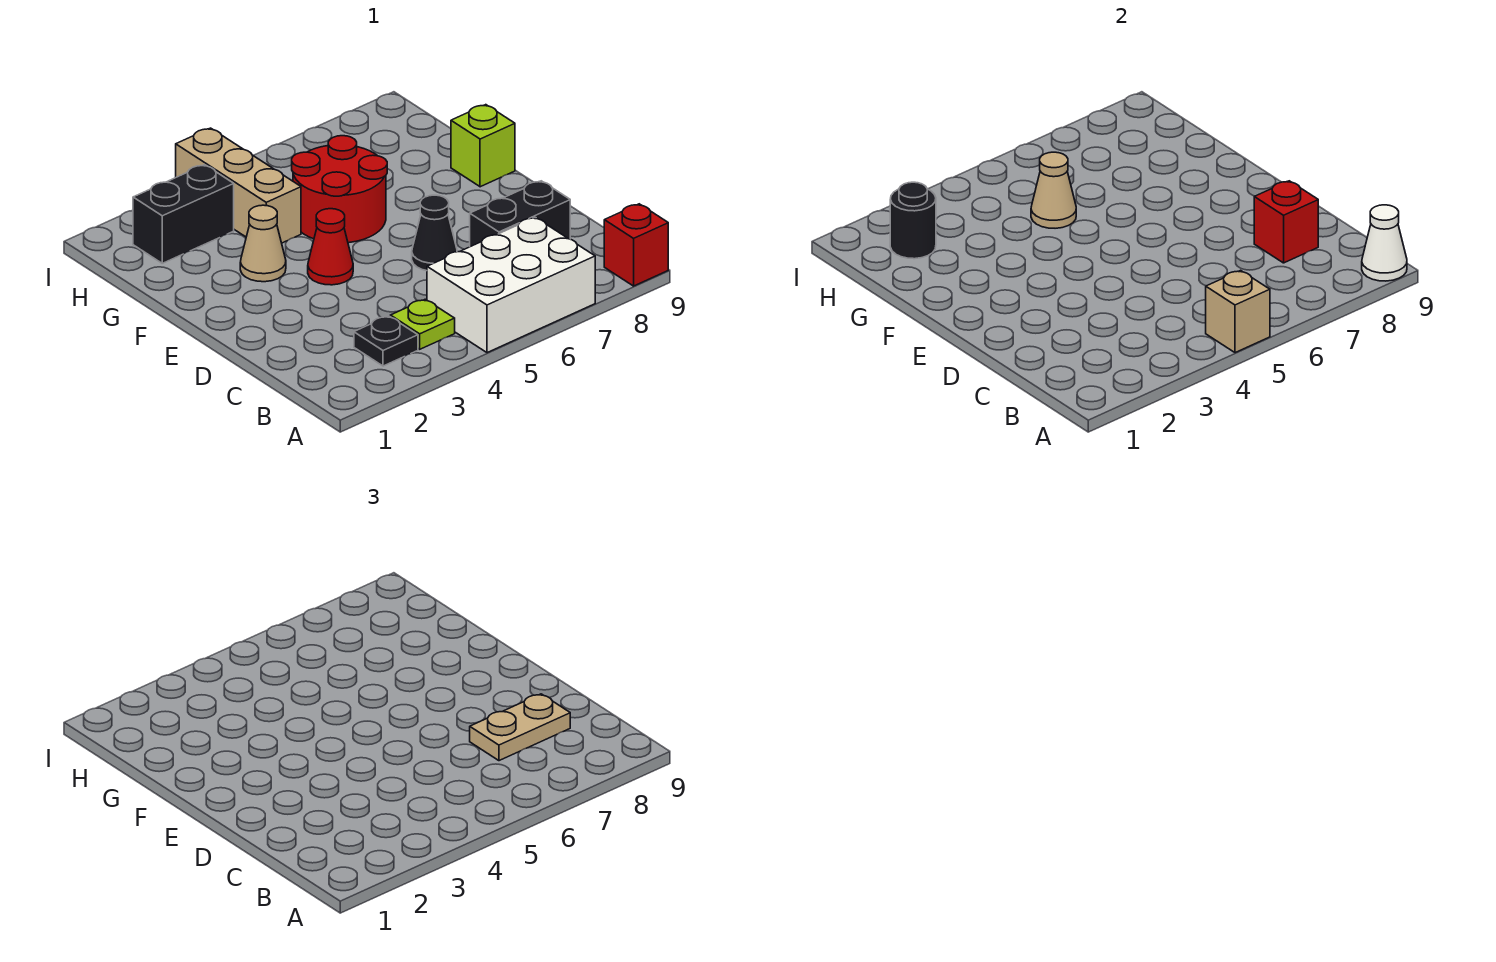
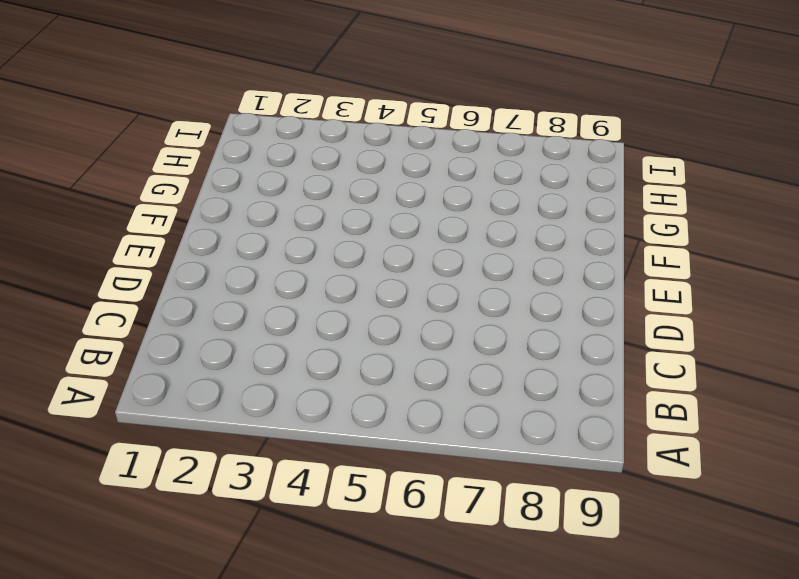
none -> white brick A5:B7 level 1
none -> red brick A9 level 1
none -> black plate B3 level 1

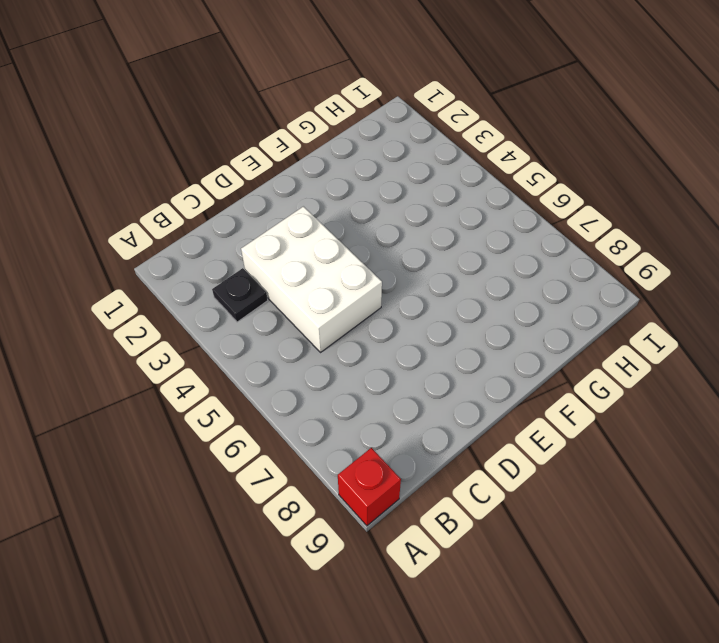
white brick C3:D5 level 1 -> white brick A5:B7 level 1
none -> lime plate B4 level 1
none -> black brick C7:C8 level 1
none -> black cone D6 level 1

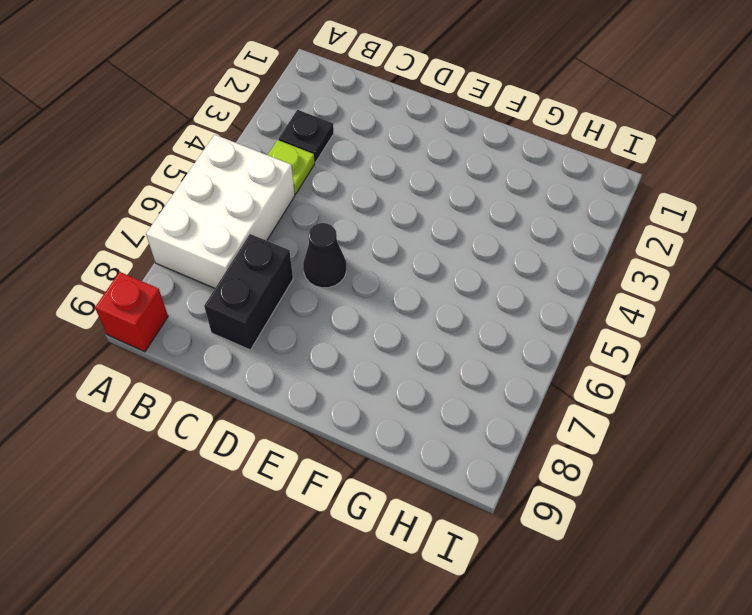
none -> red cone E4 level 1
none -> tan cone F3 level 1
none -> red round brick F5:G6 level 1

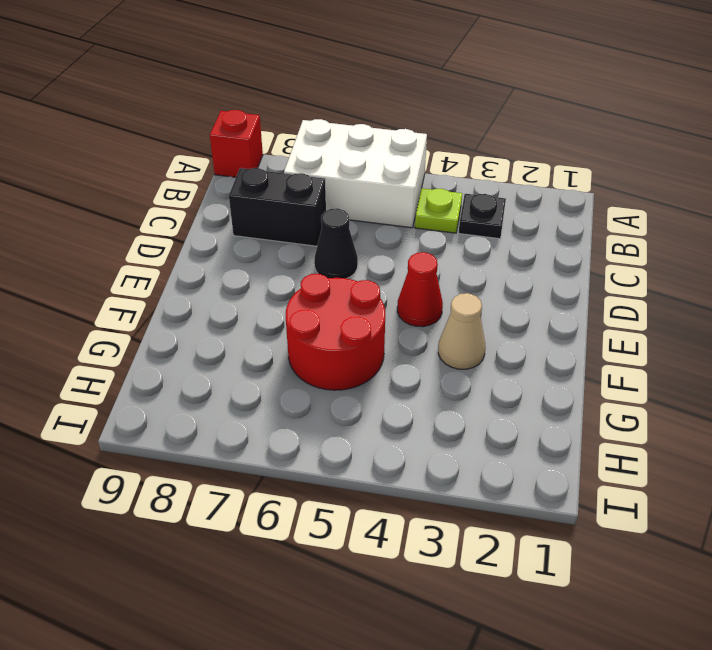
none -> lime brick F9 level 1
none -> tan brick G4:I4 level 1
none -> black brick H2:H3 level 1

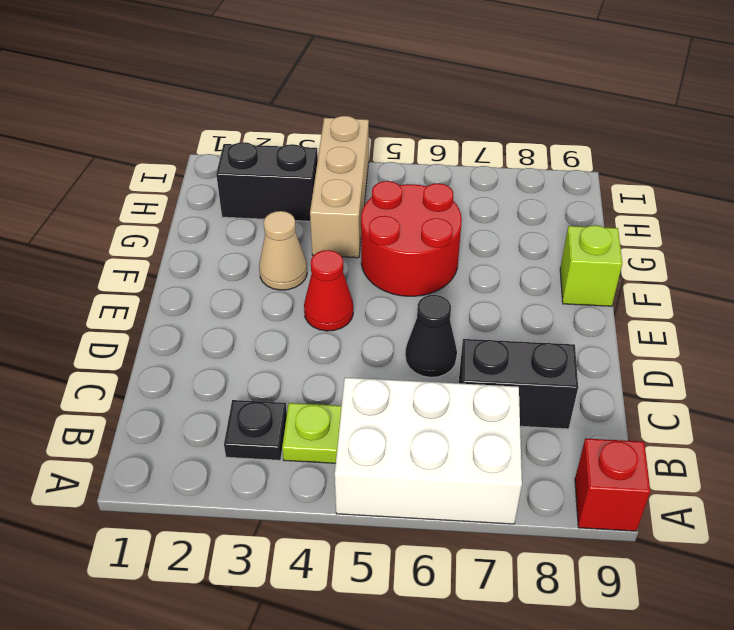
none -> tan brick A5 level 2
none -> white cone A9 level 2
none -> red brick C8 level 2

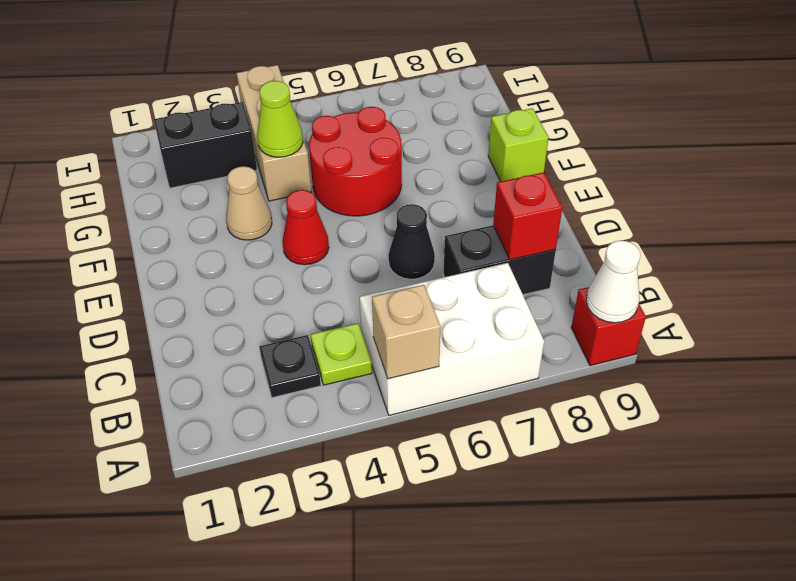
lime cone G4 level 2 -> none
none -> tan cone G5 level 2
none -> black round brick H2 level 2
none -> tan plate C7:C8 level 3

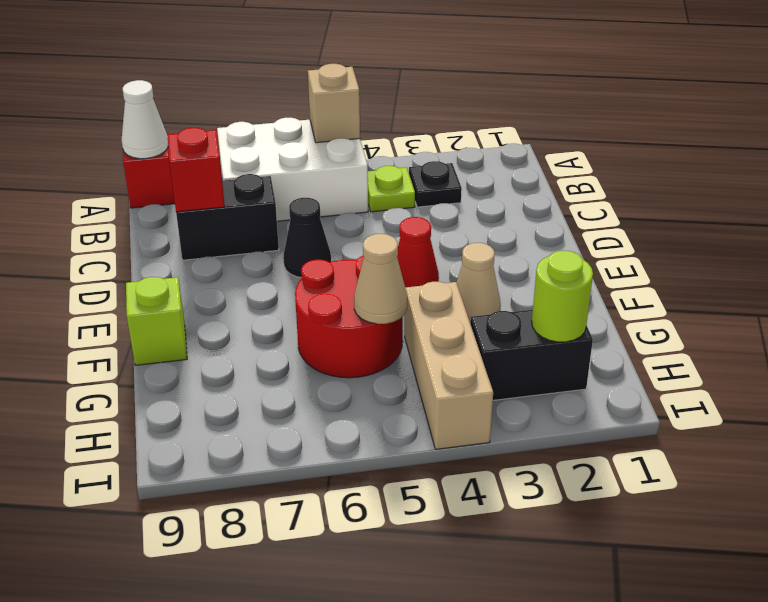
lime round brick H2 level 2 -> black round brick H2 level 2
none -> tan plate C7:C8 level 3

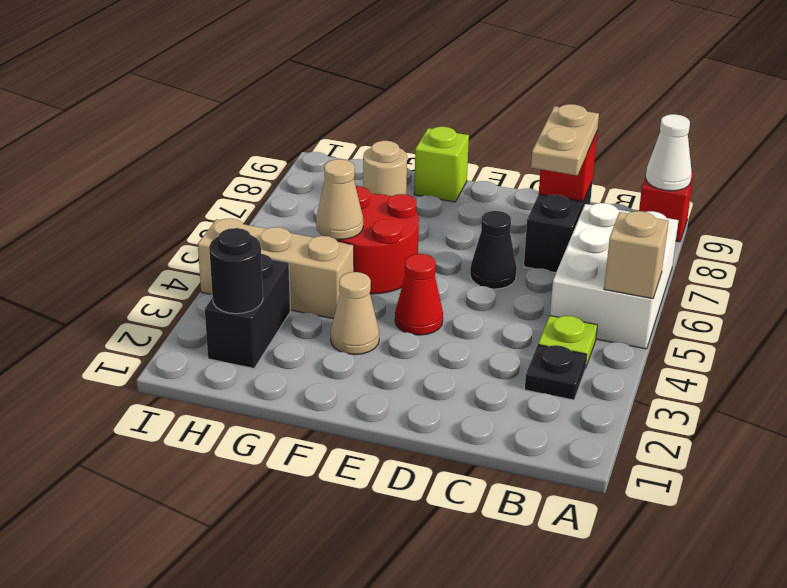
tan round brick G8 level 1 -> none

